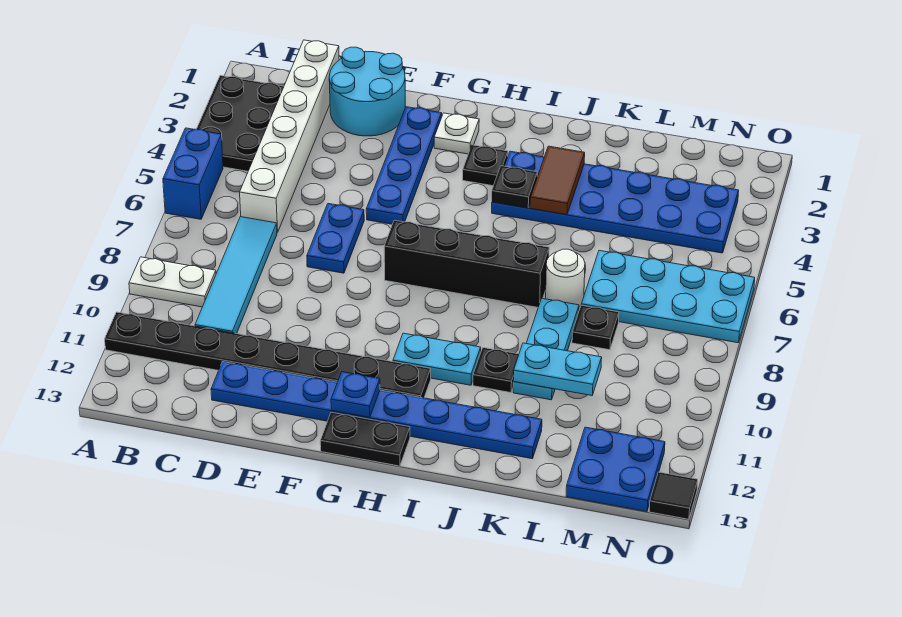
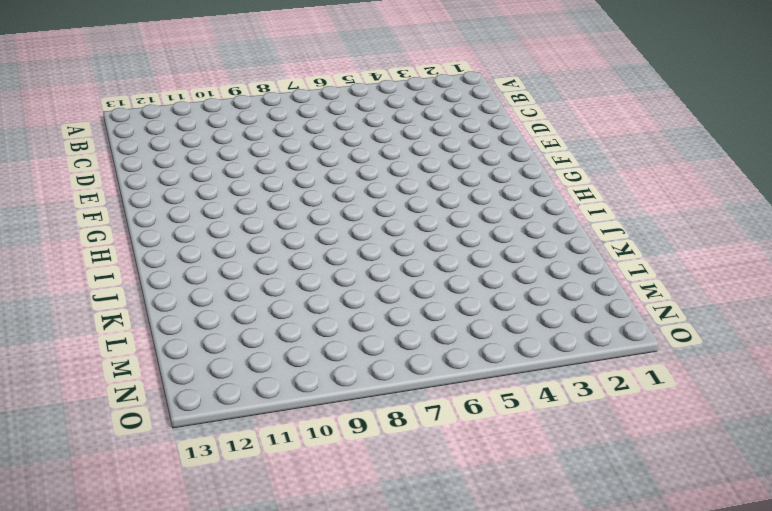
none -> black plate A2:B4 level 1
none -> blue brick A5:A6 level 1
none -> white plate A9:B9 level 1

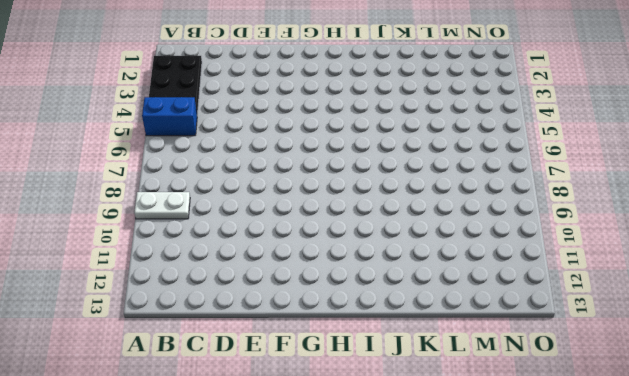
blue brick A5:B5 level 1 -> blue brick A5:A6 level 1
none -> black plate A11:H11 level 1
none -> white brick C1:C6 level 1
none -> cyan tile C7:C10 level 1

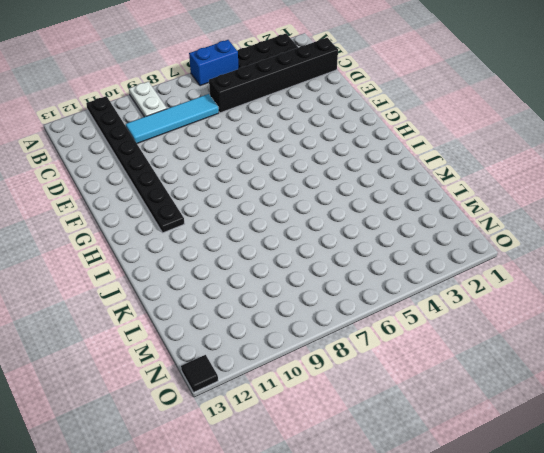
black brick C1:C6 level 1 -> white brick C1:C6 level 1
none -> cyan round brick D1:E2 level 1
none -> blue plate D12:K12 level 1
none -> blue plate E6:E7 level 1

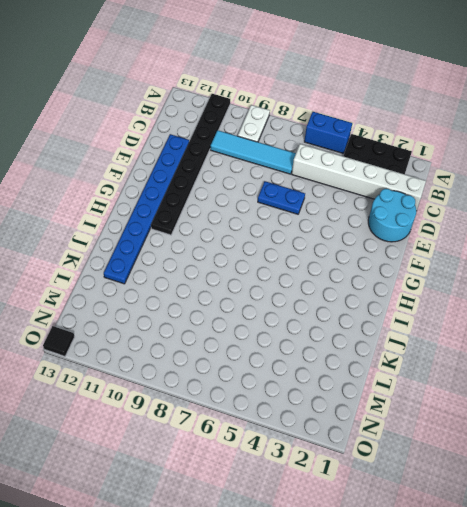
none -> blue plate F2:F5 level 1
none -> white plate G2 level 1
none -> black brick G7:J7 level 1

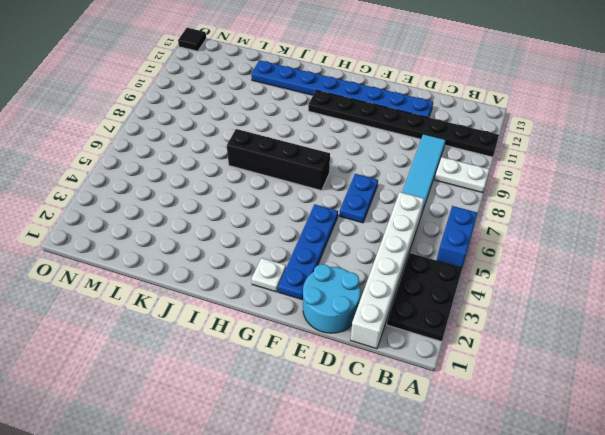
none -> black plate G13:H13 level 1
none -> black plate H3 level 1
none -> cyan plate H10:I10 level 1

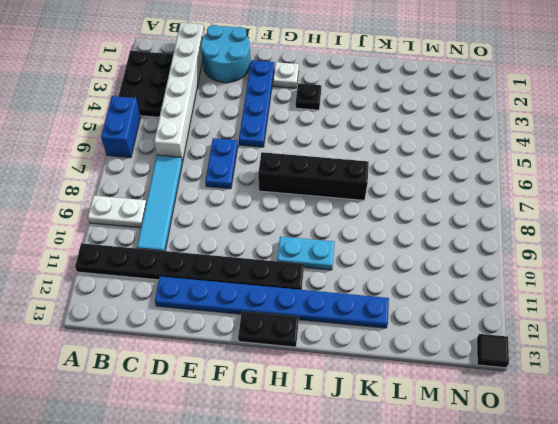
none -> blue plate I3:N4 level 1
none -> black plate J10 level 1
none -> white round brick K7 level 1

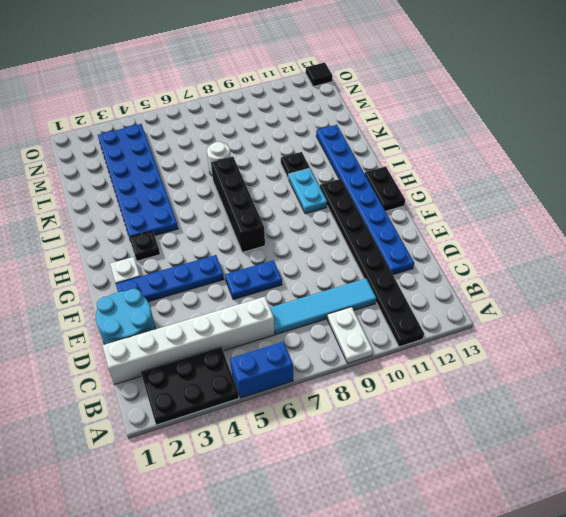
none -> cyan plate K8:K10 level 1
none -> cyan plate L6:O7 level 1
none -> black plate L8 level 1

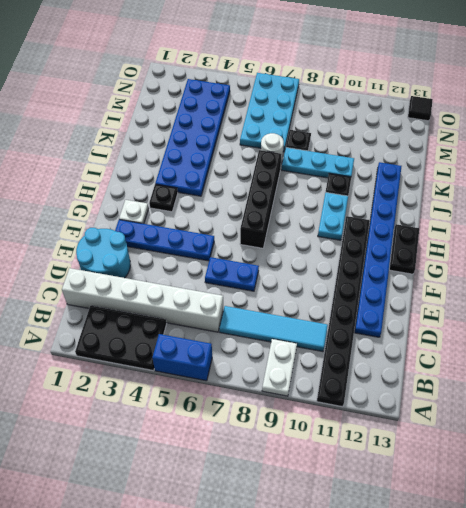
none -> blue plate M12:N13 level 1
none -> blue plate G12 level 2
none -> black plate I4 level 2

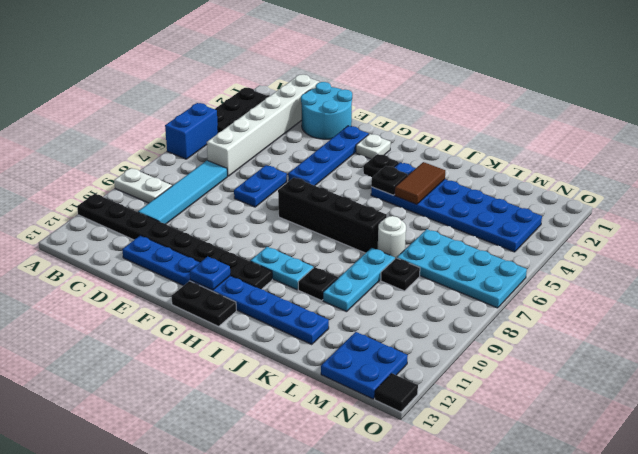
none -> cyan plate K10:L10 level 2

